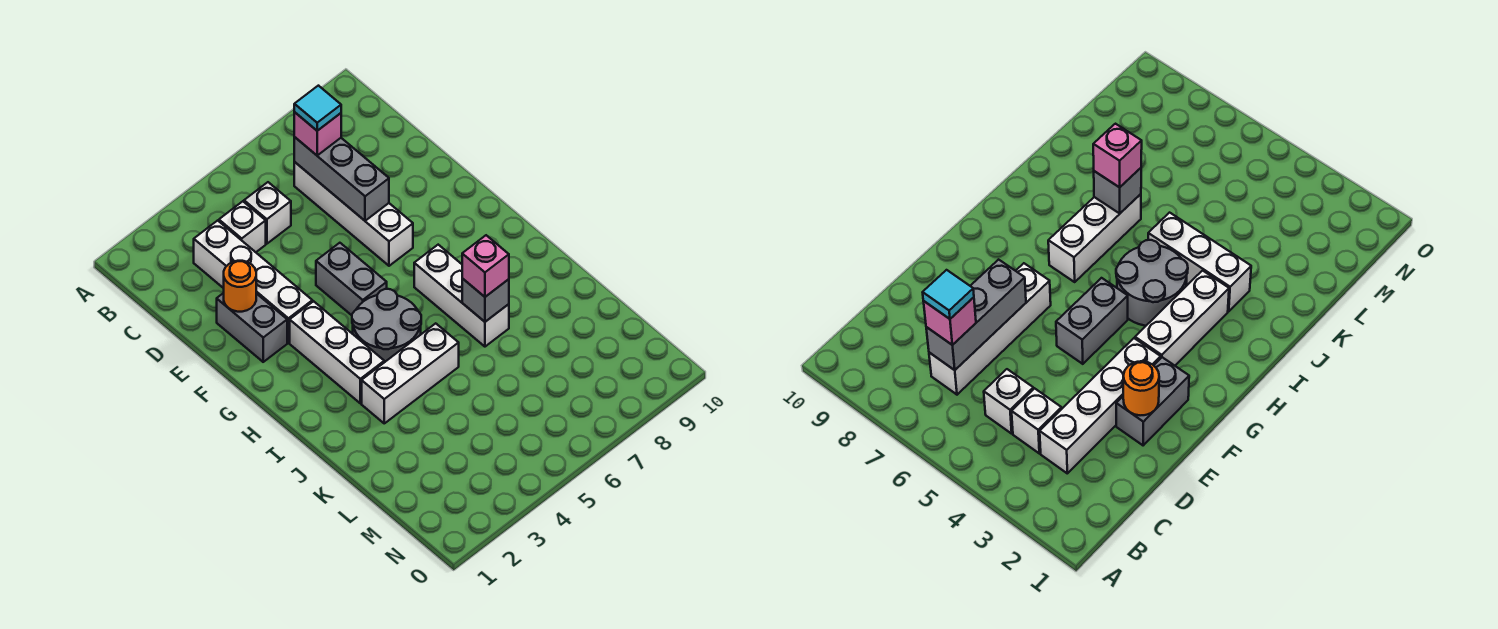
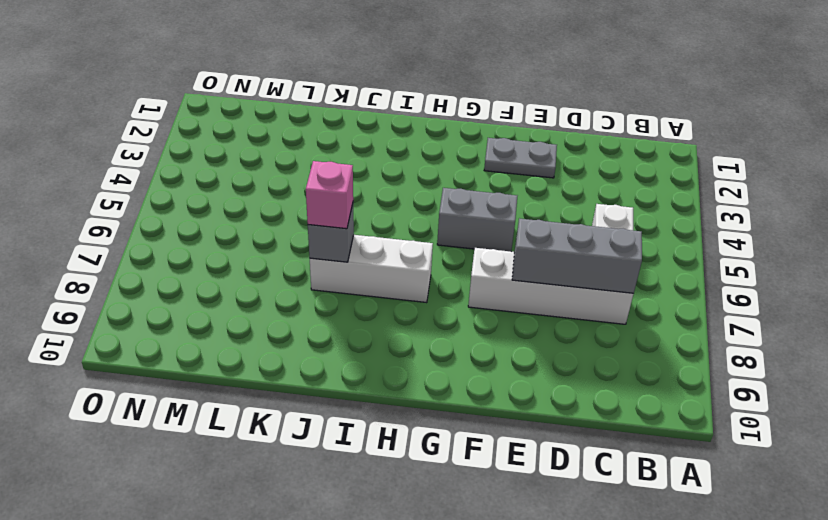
grey plate E2:F2 level 1 -> grey brick E2:F2 level 1
none -> white brick C3:F3 level 1
none -> white brick C4 level 1
none -> white brick G3:I3 level 1

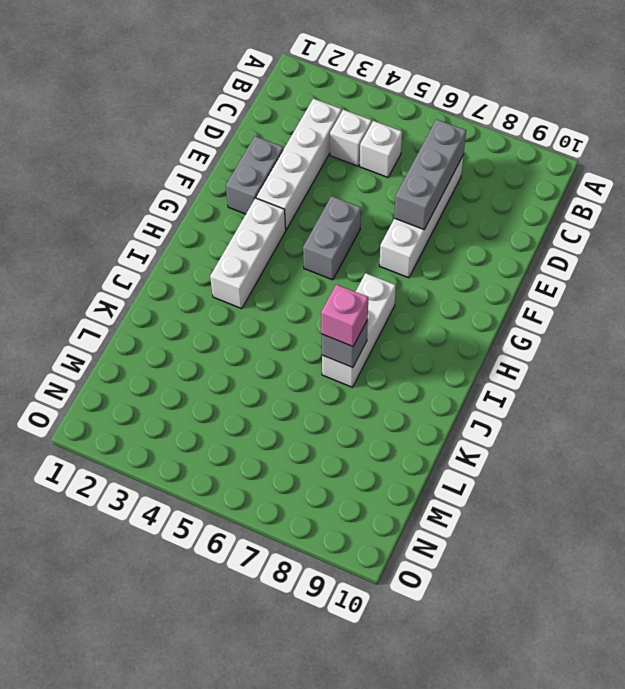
none -> grey round brick H4:I5 level 1
none -> white brick J3:J5 level 1
none -> orange round brick E2 level 2

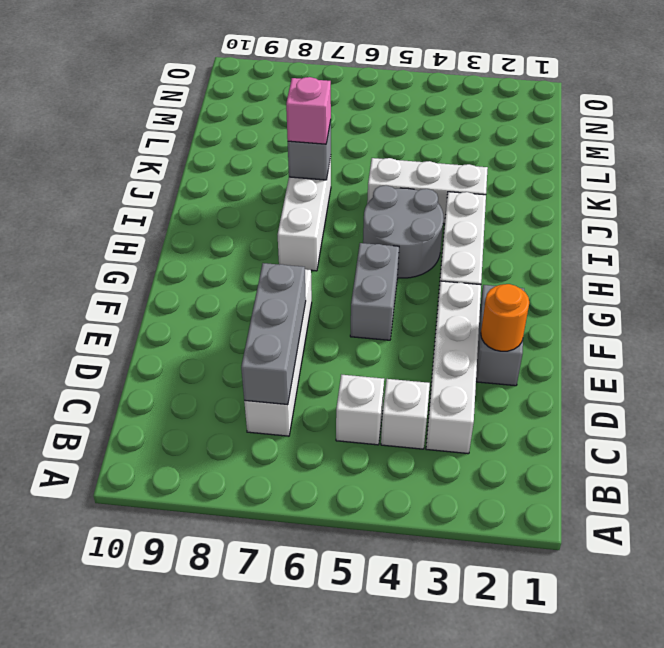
none -> pink brick C7 level 3
none -> cyan tile C7 level 4

